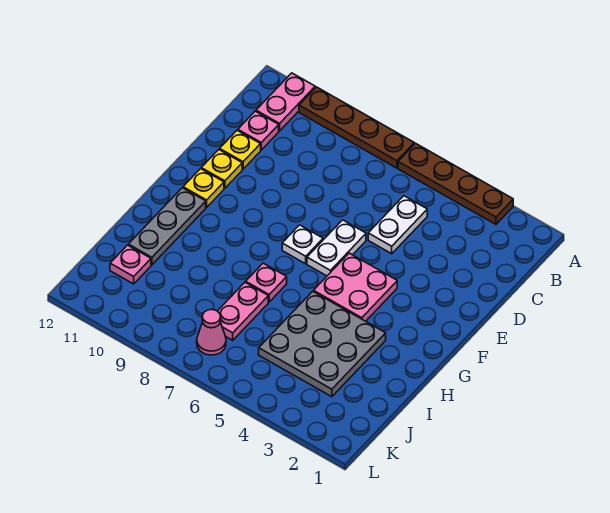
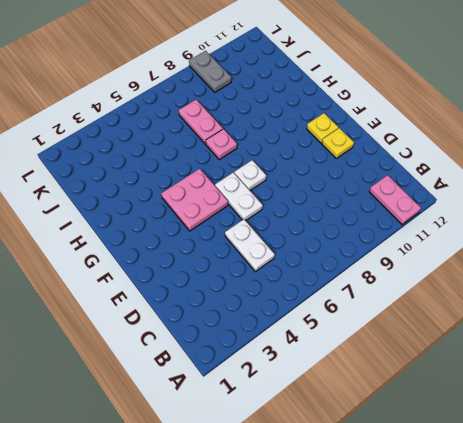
grey plate K9:L9 level 1 -> none
none -> brown plate A3:A6 level 1
none -> brown plate A7:A10 level 1
none -> pink plate C11 level 1

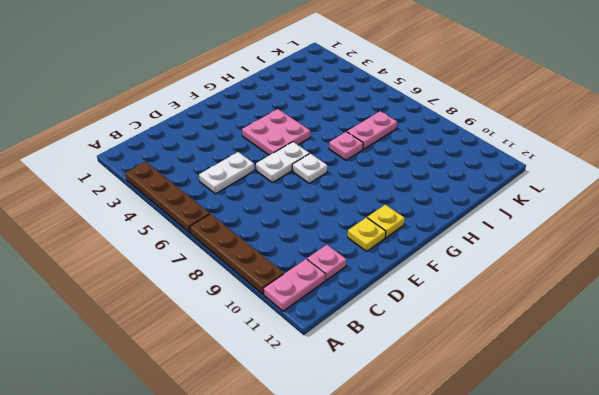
none -> yellow plate D11 level 1
none -> grey plate G11:I11 level 1
none -> grey plate H3:J5 level 1

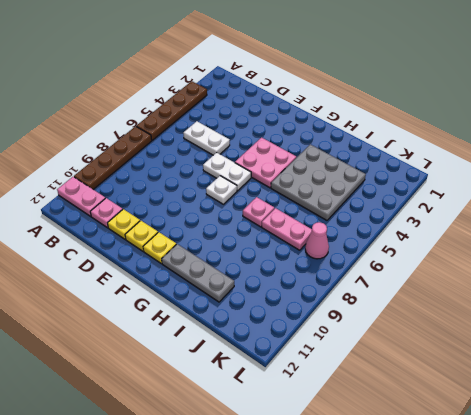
none -> pink plate J11 level 1

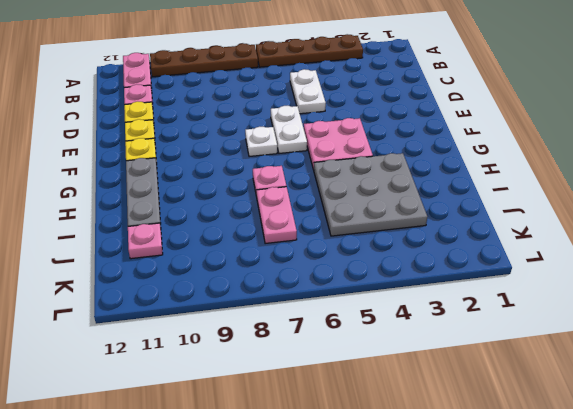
none -> pink cone K7 level 1

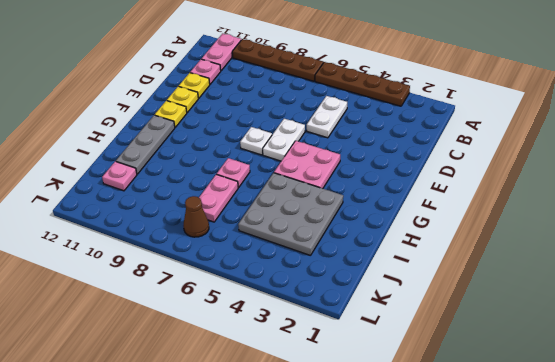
brown cone K7 level 1 -> pink cone K7 level 1

